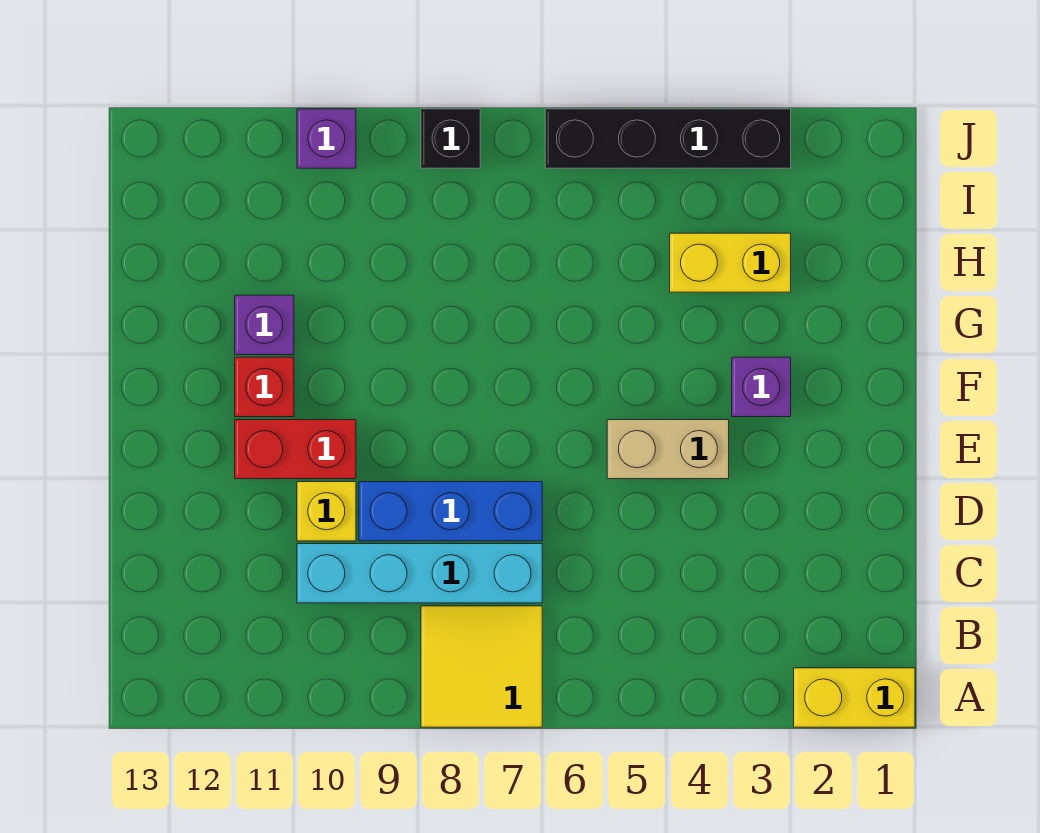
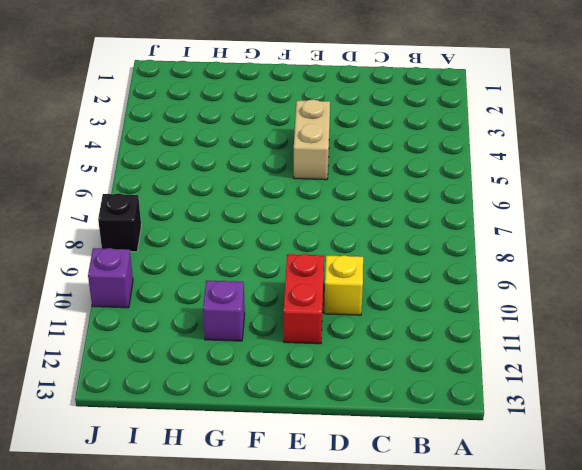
none -> yellow brick A1:A2 level 1
none -> yellow tile A7:B8 level 1
none -> cyan brick C7:C10 level 1

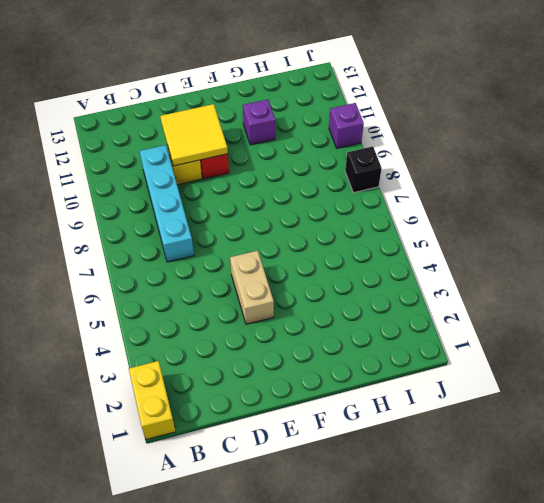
yellow tile D10:E11 level 2 -> yellow tile A7:B8 level 1
none -> blue brick D7:D9 level 1
none -> purple brick F3 level 1
none -> red brick F11 level 1

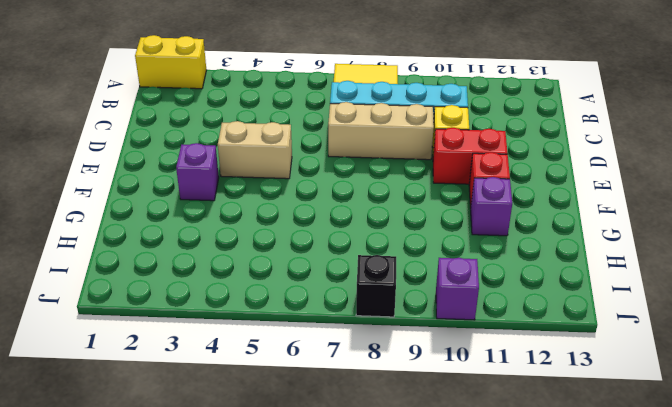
tan brick D7:D9 level 1 -> blue brick D7:D9 level 1
none -> yellow brick H3:H4 level 1
none -> black brick J3:J6 level 1

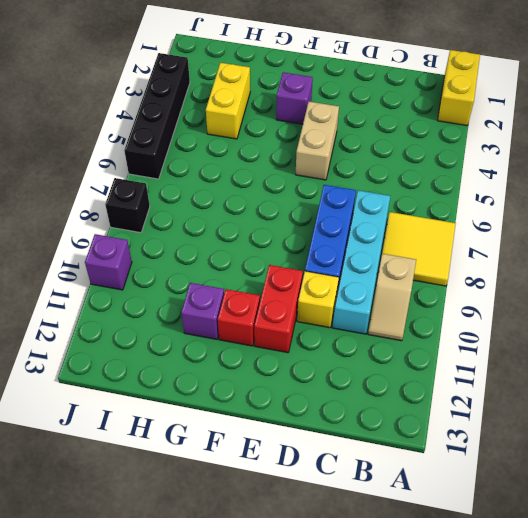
tan slope B9:B10 level 1 top 9 -> none

